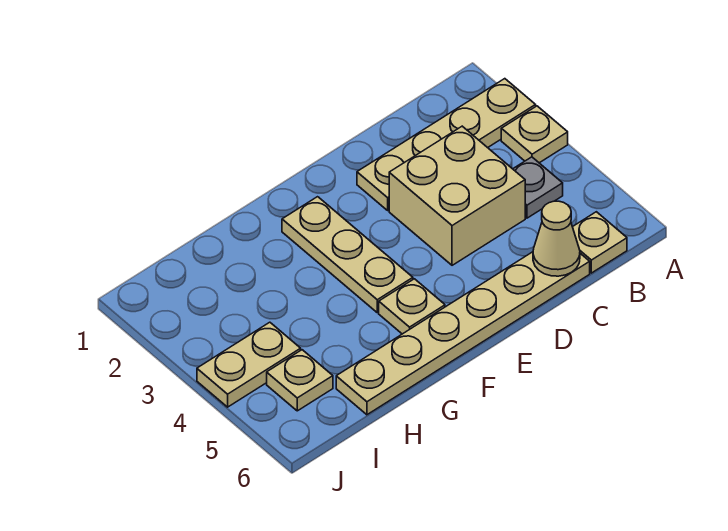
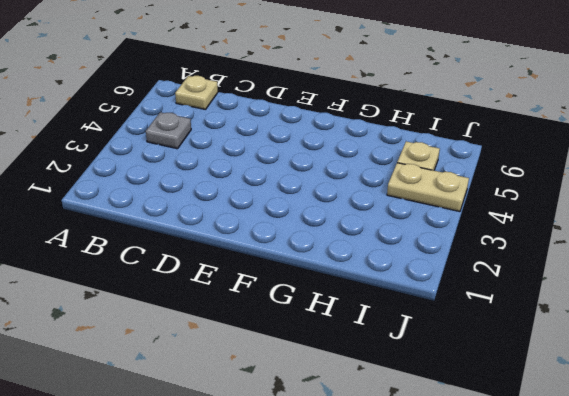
none -> tan plate A2:D2 level 1
none -> tan plate A3 level 1

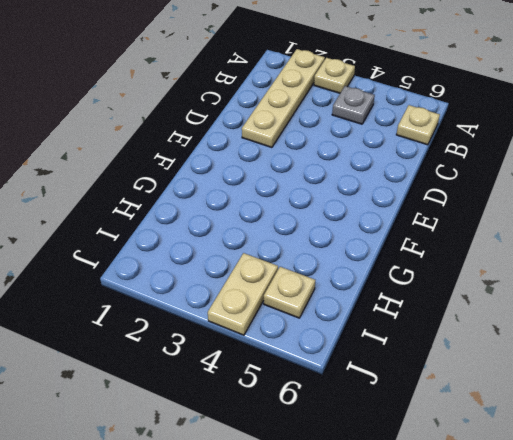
none -> tan brick C3:D4 level 1
none -> tan plate C6:H6 level 1

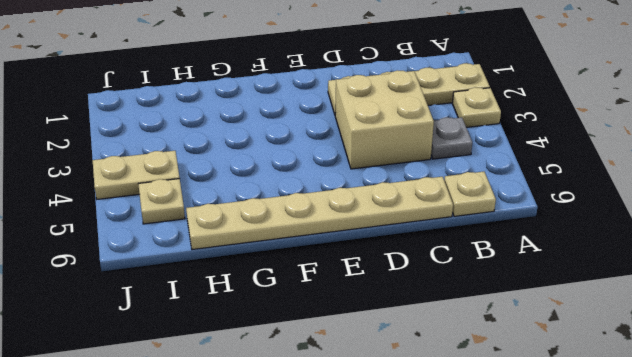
none -> tan plate F2:F4 level 1
none -> tan plate F5 level 1

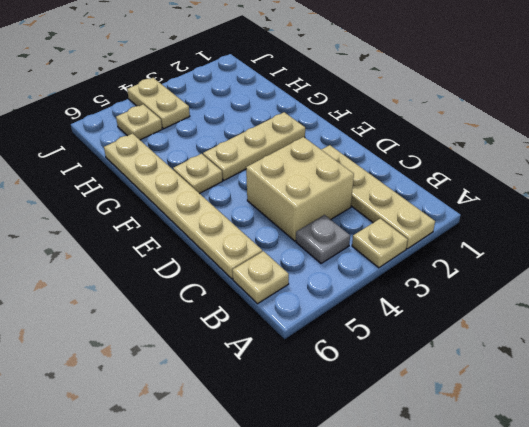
none -> tan cone C6 level 2

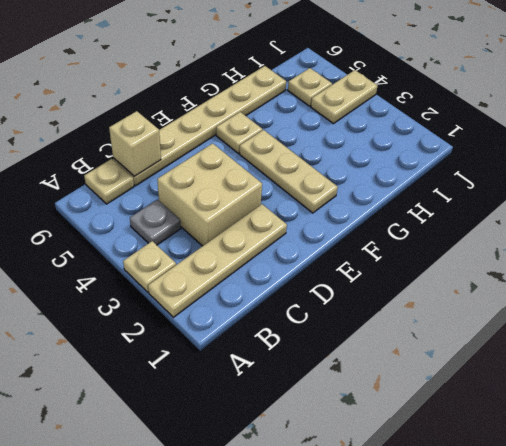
tan brick C6 level 2 -> tan cone C6 level 2

